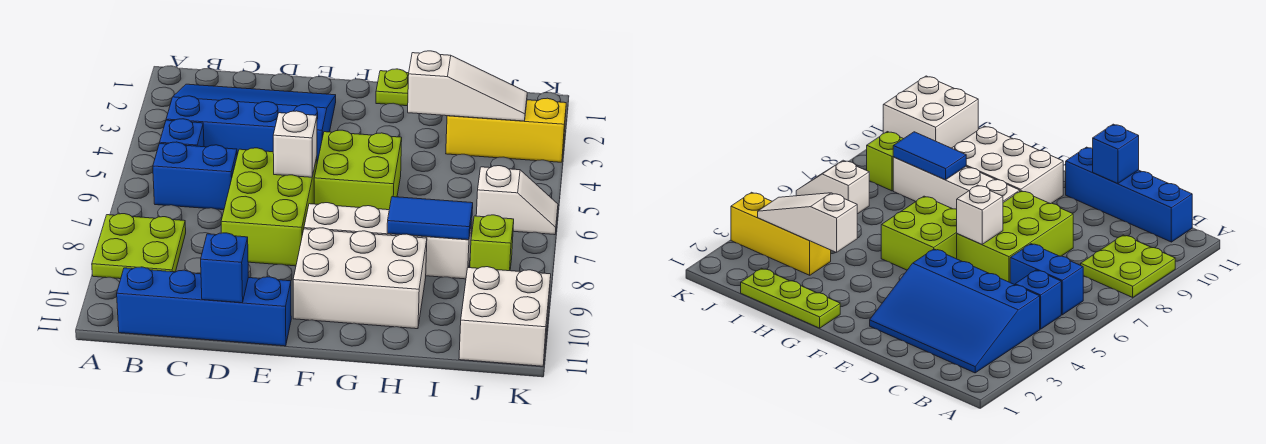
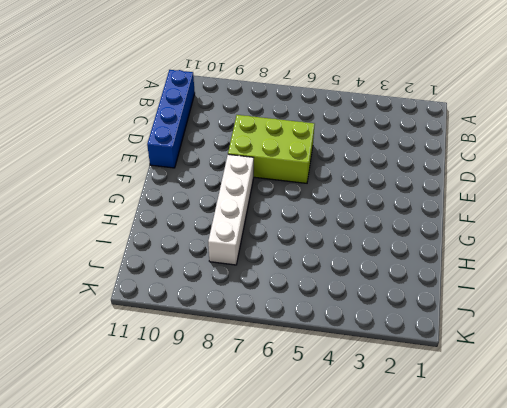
none -> lime plate A8:B9 level 1
none -> blue slope B2:E4 level 1 top 4
none -> blue brick B5 level 1

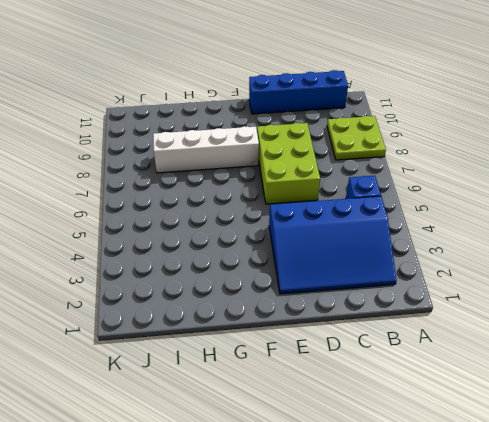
none -> blue brick B6:C6 level 1
none -> lime brick F5:G6 level 1
none -> white brick F9:H10 level 1

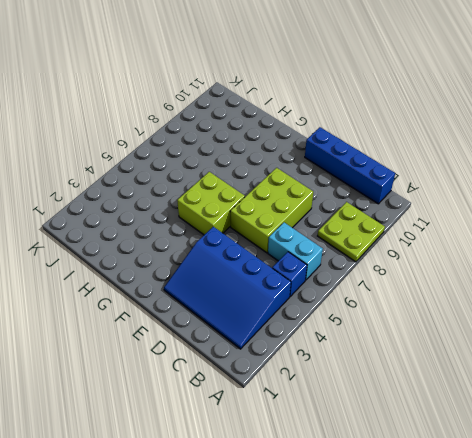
cyan brick B6:C6 level 1 -> blue brick B6:C6 level 1
none -> white brick F8:I8 level 1
none -> white brick F9:H10 level 1
none -> lime plate G1:I1 level 1

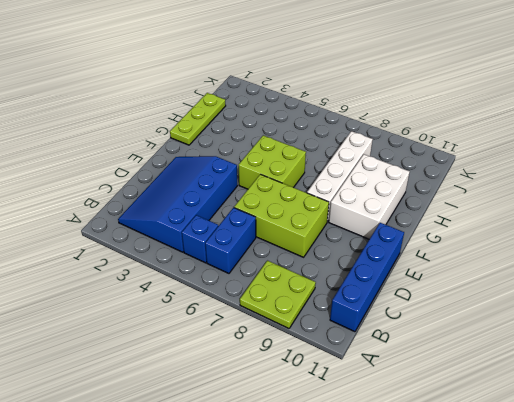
none -> yellow brick I3:K3 level 1
none -> white slope J6:K6 level 1 top J
none -> lime brick J8 level 1

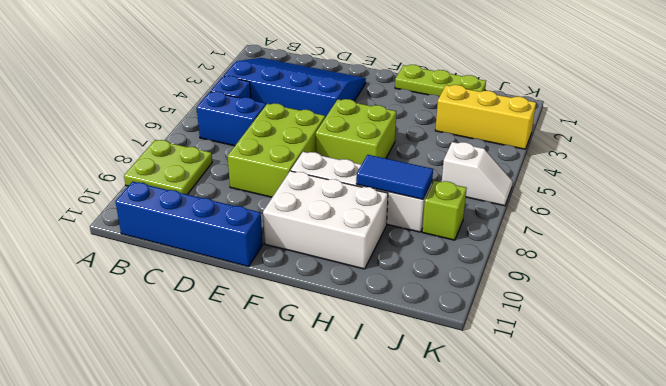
none -> white brick J10:K11 level 1
none -> blue brick D11 level 2
none -> white brick E6 level 2

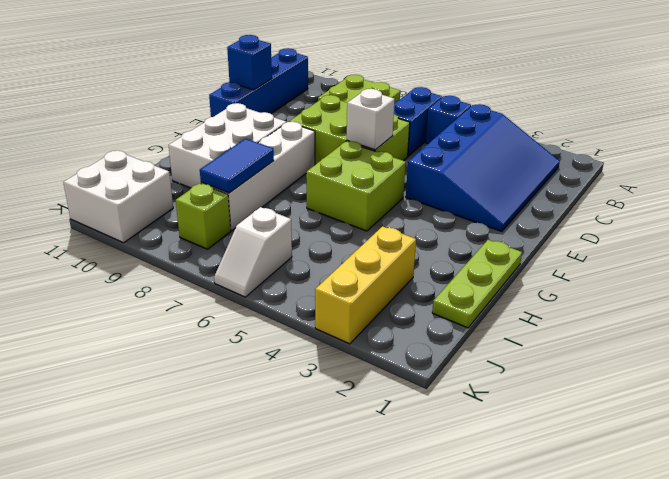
none -> white slope H3:J3 level 2 top H

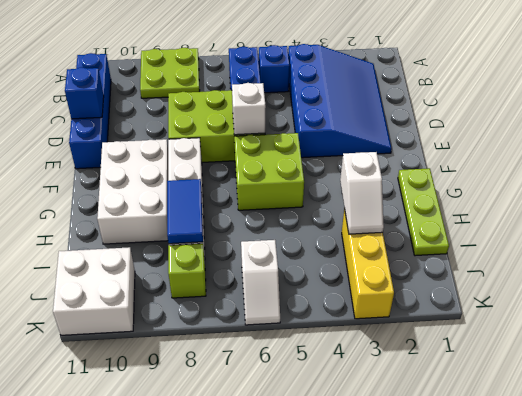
white slope H3:I3 level 2 top H -> white slope H3:J3 level 2 top H

